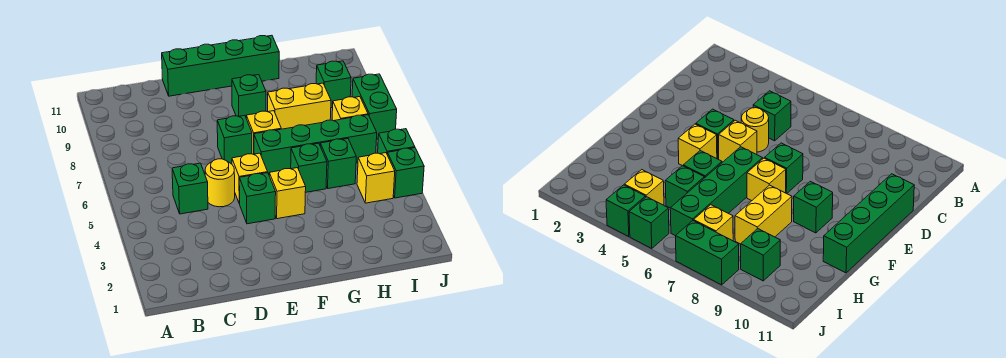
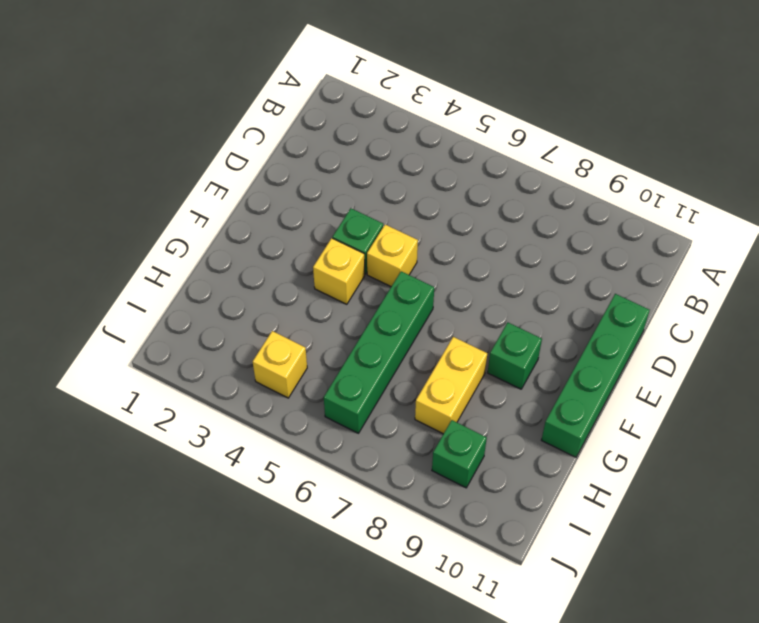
none -> green brick C5 level 1
none -> yellow round brick D5 level 1
none -> green brick E7 level 1

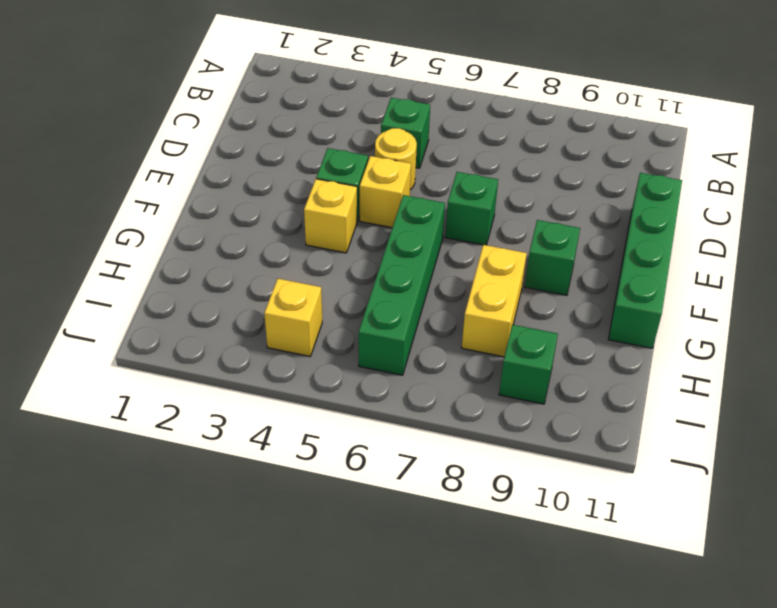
none -> yellow brick F7 level 1
none -> green brick G5 level 1
none -> green brick H5 level 1

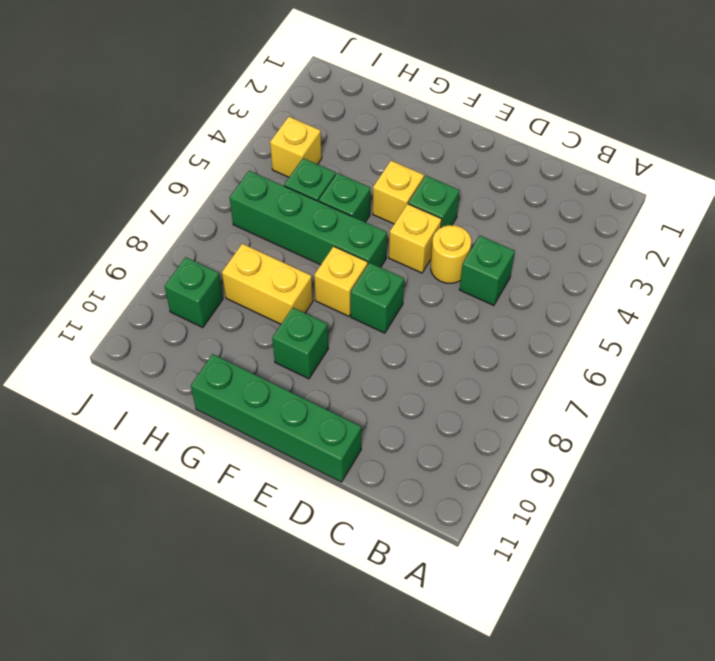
none -> yellow brick I7 level 1
none -> green brick J4 level 1
none -> green brick J5 level 1

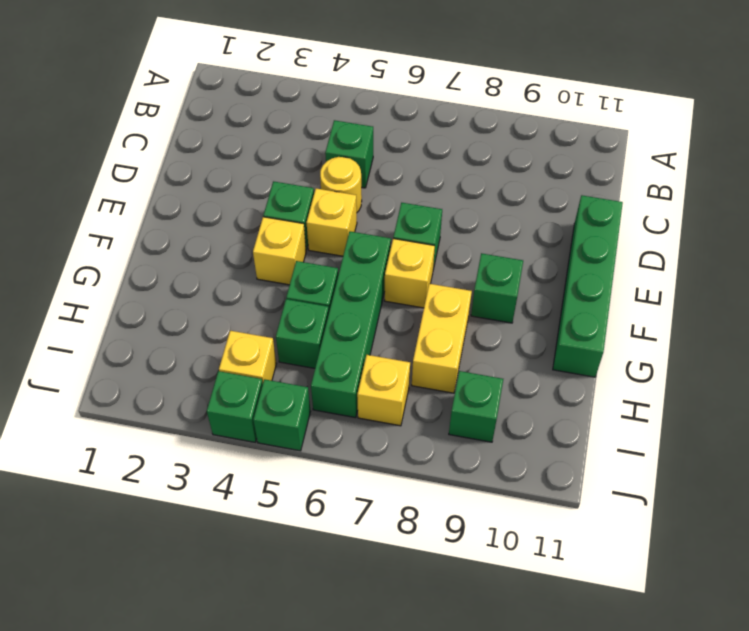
none -> green brick J7:J8 level 1

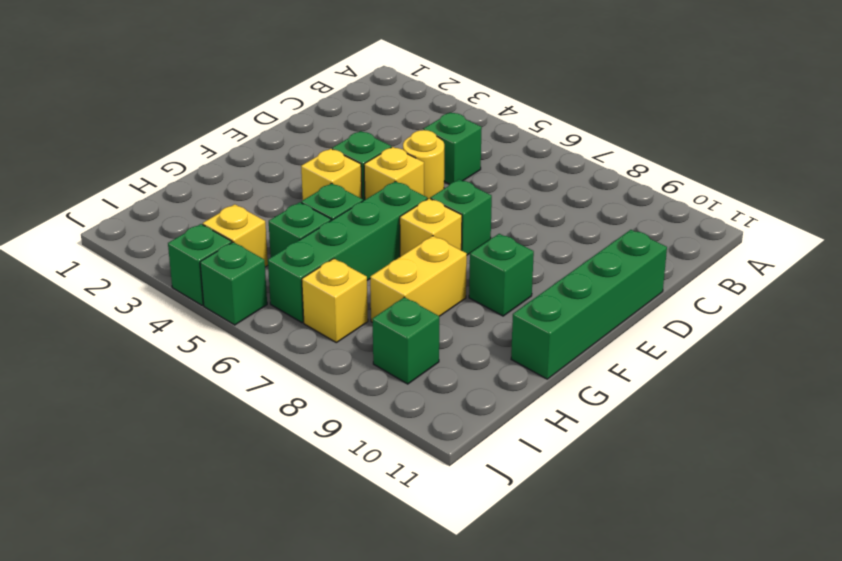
none -> green brick J7:J8 level 1

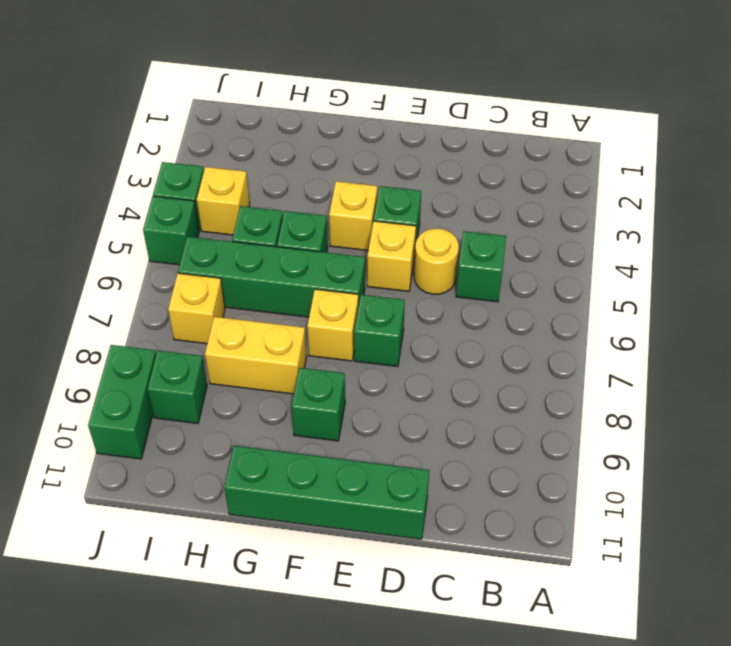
green brick J9:J10 level 1 -> green brick J7:J8 level 1

